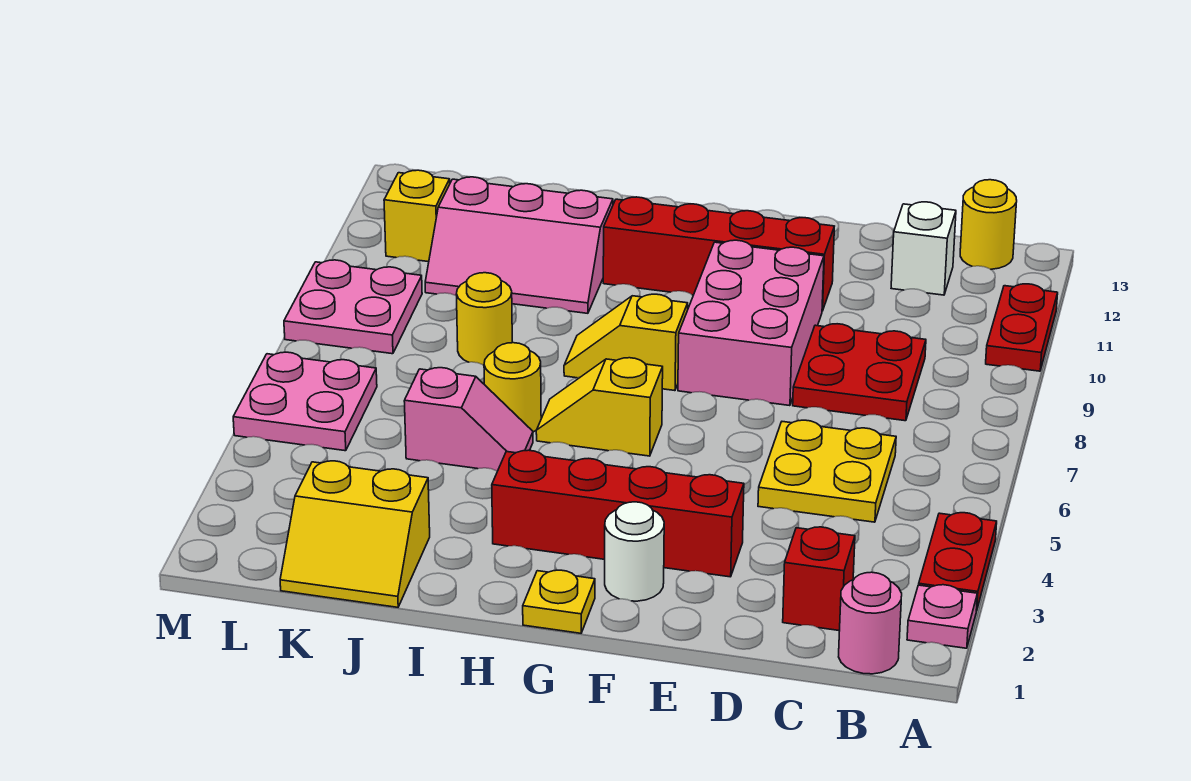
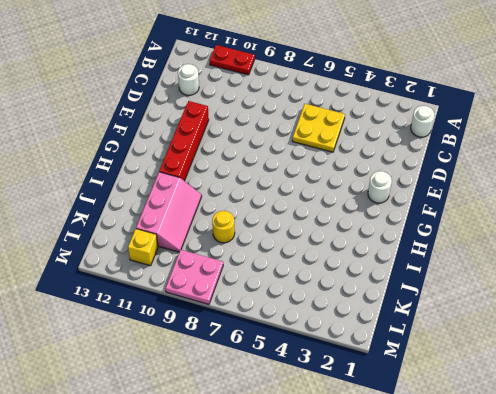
white round brick B1 level 1 -> pink round brick B1 level 1
white round brick C12 level 1 -> white brick C12 level 1
none -> pink plate A2 level 1
none -> red plate A3:A4 level 1
none -> yellow round brick B13 level 1

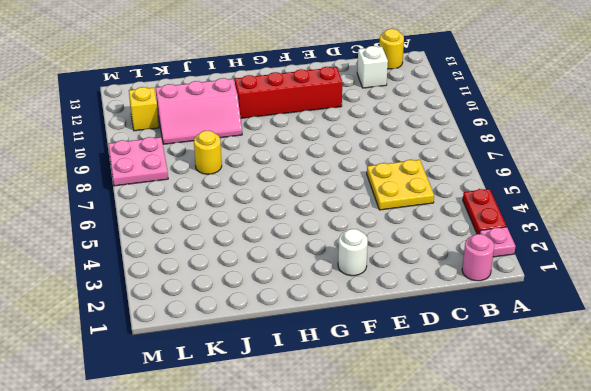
none -> red plate A10:A11 level 1
none -> red brick C2 level 1
none -> red plate C8:D9 level 1

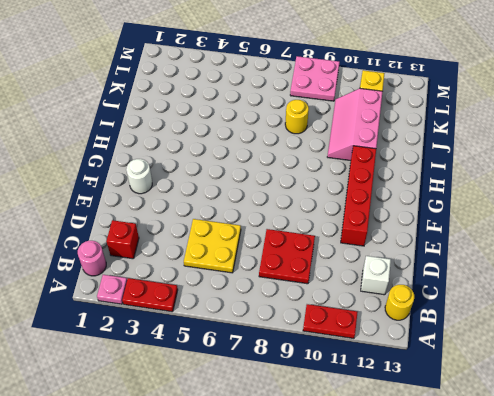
none -> red brick E3:H3 level 1
none -> pink brick E8:F10 level 1
none -> yellow plate G1 level 1

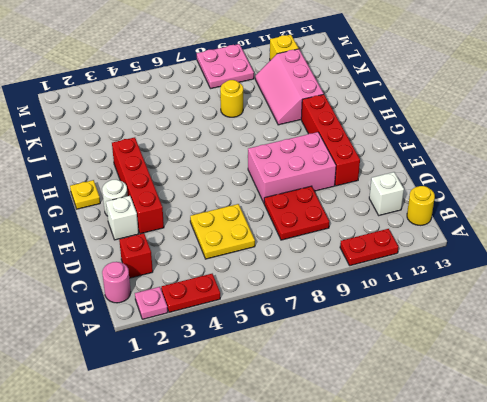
white brick E2 level 1 -> none
none -> yellow slope G6:H6 level 1 top G
none -> yellow slope G8:H8 level 1 top G
none -> pink slope I5:J5 level 1 top J

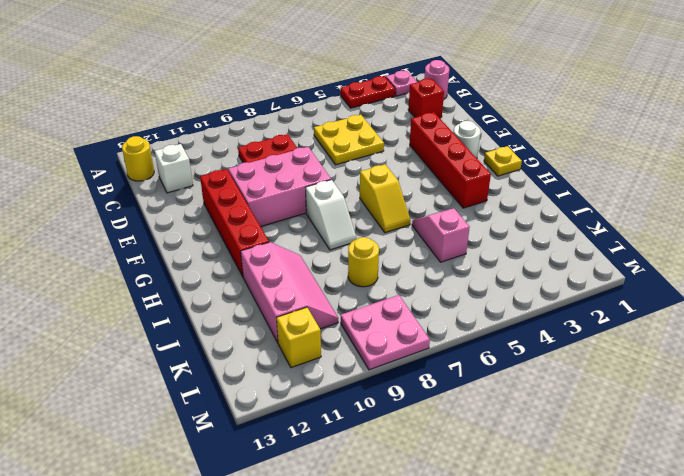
white slope G8:H8 level 1 top G -> yellow slope G8:H8 level 1 top G
none -> red plate A10:A11 level 1
none -> yellow round brick I6 level 1
none -> yellow slope J1:K2 level 1 top 2

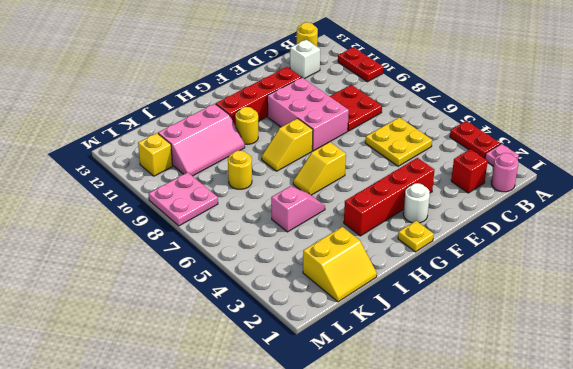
yellow round brick H10 level 1 -> yellow round brick I6 level 1
none -> pink plate L5:M6 level 1

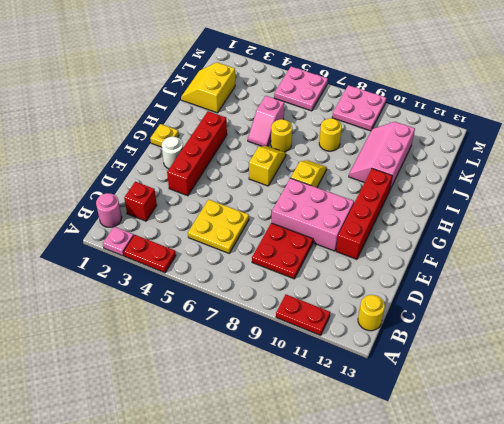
none -> white brick C12 level 1
none -> yellow brick L11 level 1

